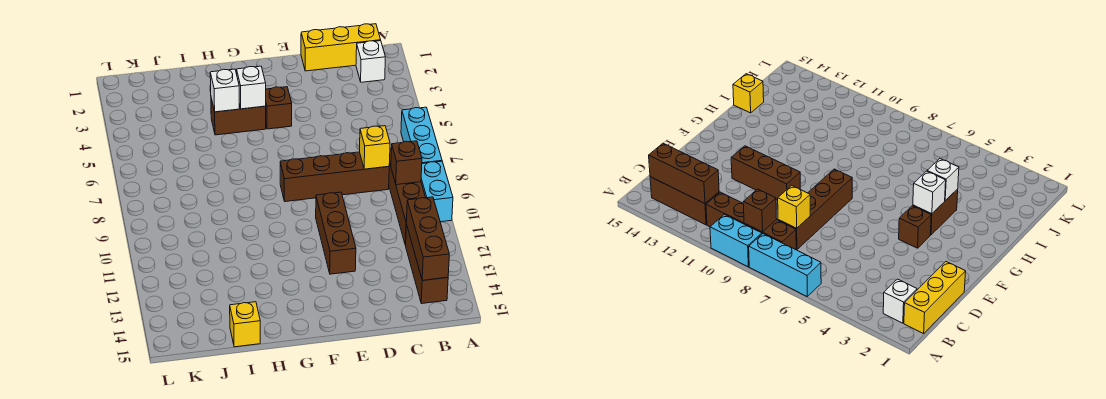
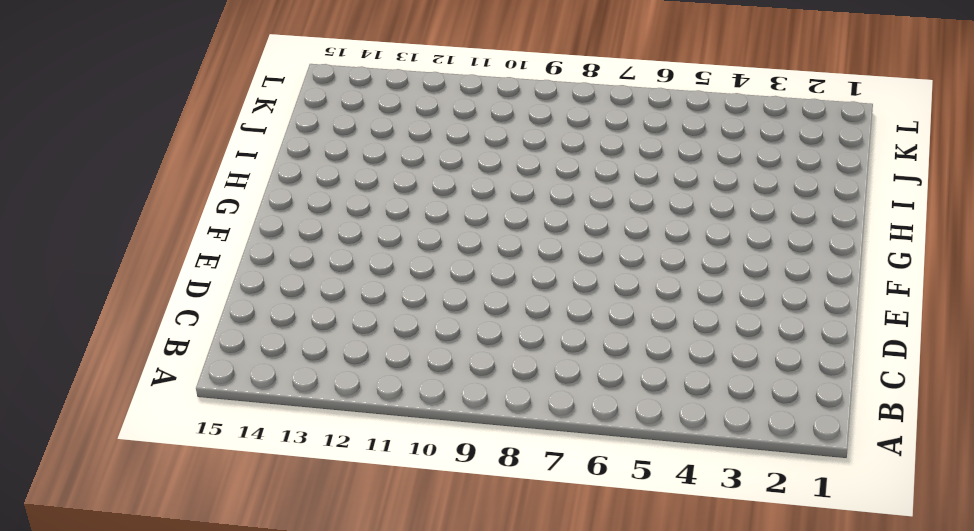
none -> cyan brick A6:A8 level 1
none -> cyan brick A9:A10 level 1
none -> yellow brick B1:D1 level 1

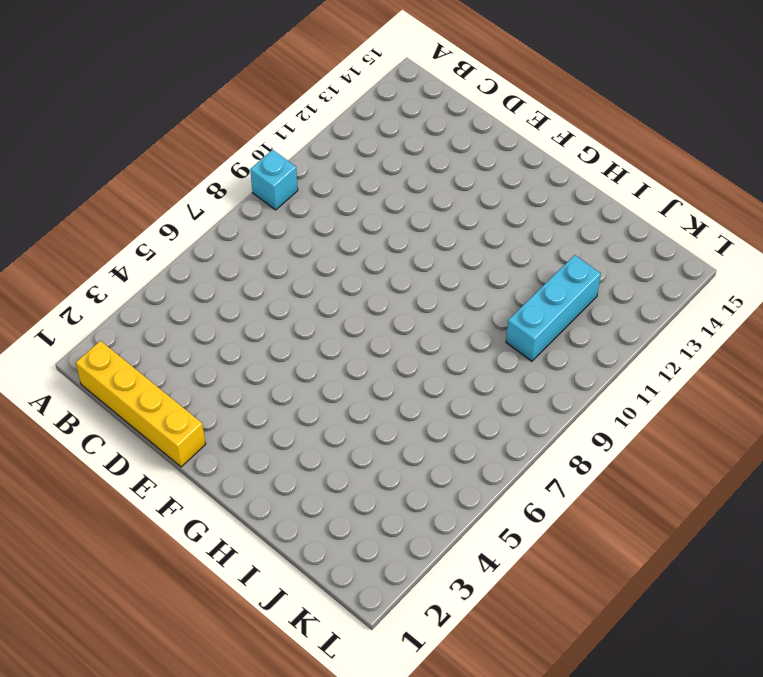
cyan brick A9 level 1 -> cyan brick A9:A10 level 1
yellow brick B1:E1 level 1 -> yellow brick B1:D1 level 1
cyan brick J10:J12 level 1 -> cyan brick A6:A8 level 1
none -> white brick B2 level 1
none -> brown brick B8:B11 level 1
none -> brown brick B12:B14 level 1

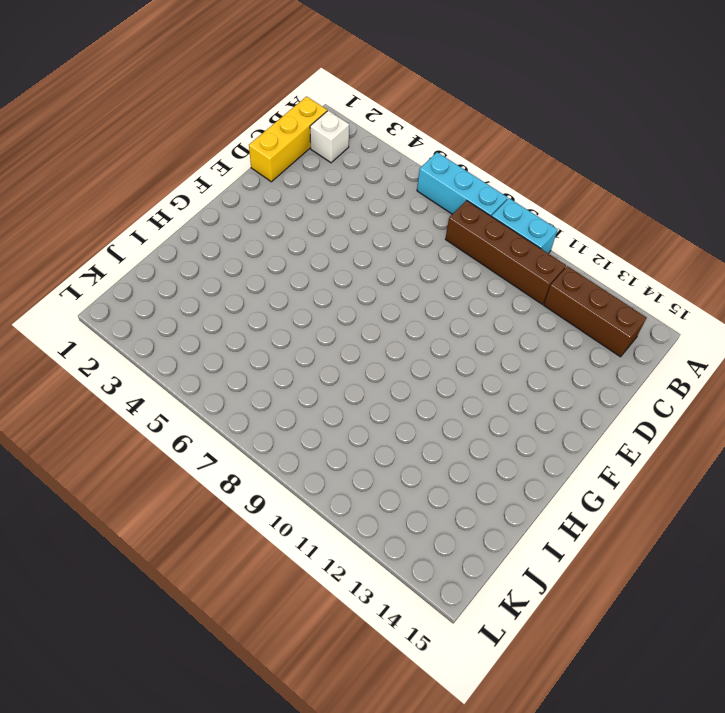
none -> brown brick C8:F8 level 1
none -> brown brick E10:E12 level 1
none -> brown brick F4 level 1

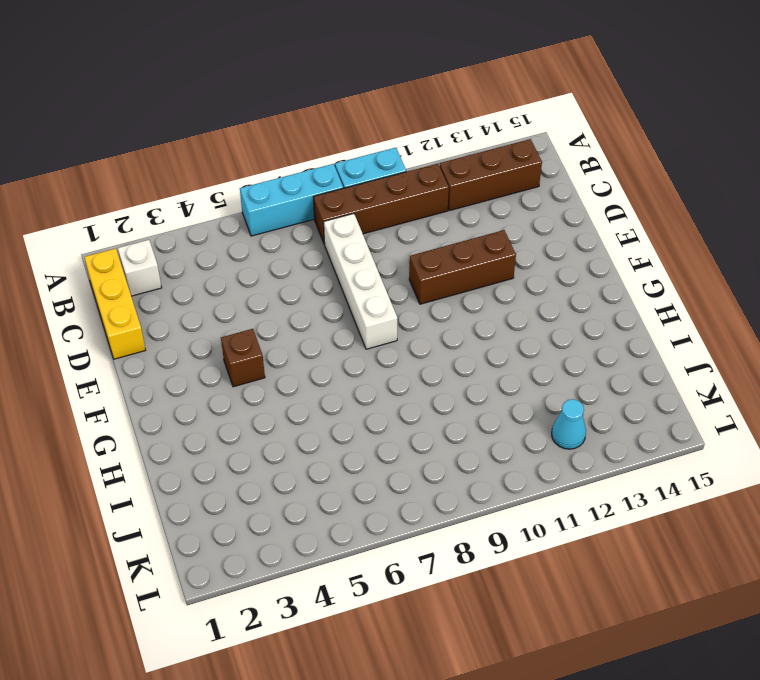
white brick C8:F8 level 1 -> brown brick C8:F8 level 1
cyan cone K12 level 1 -> none
none -> brown brick G4:H4 level 1
none -> yellow brick I15 level 1
none -> brown brick B9 level 2

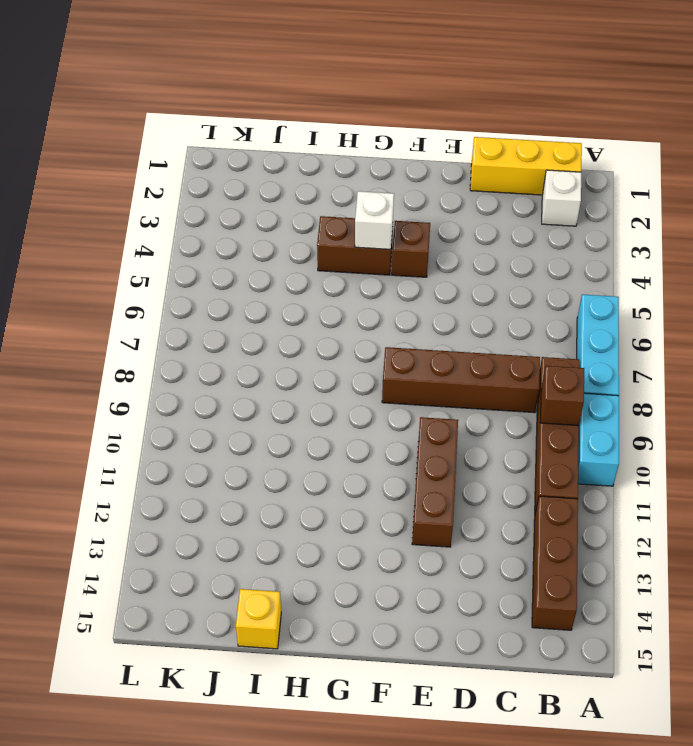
none -> brown brick B12:B14 level 2
none -> yellow brick C8 level 2
none -> white brick H4 level 2

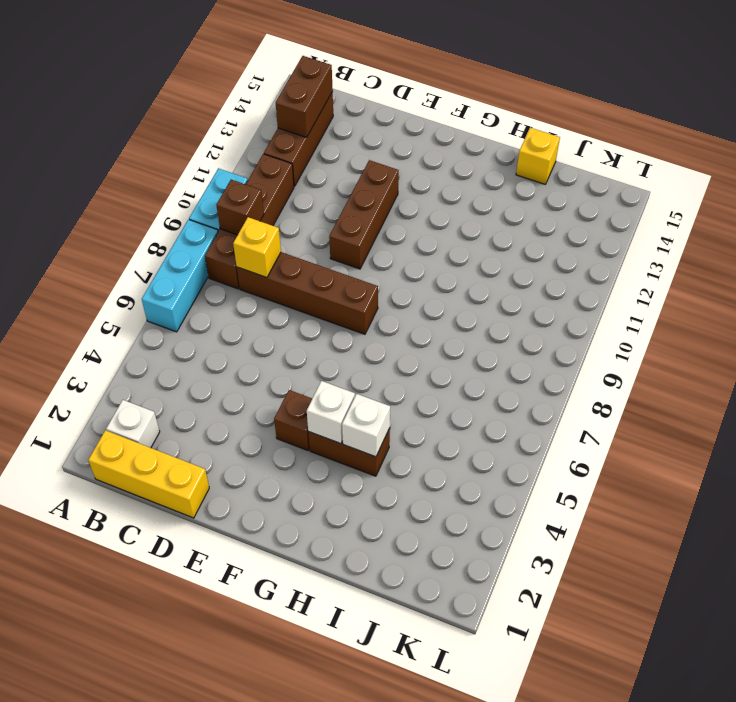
brown brick B13:B14 level 2 -> brown brick B12:B14 level 2

